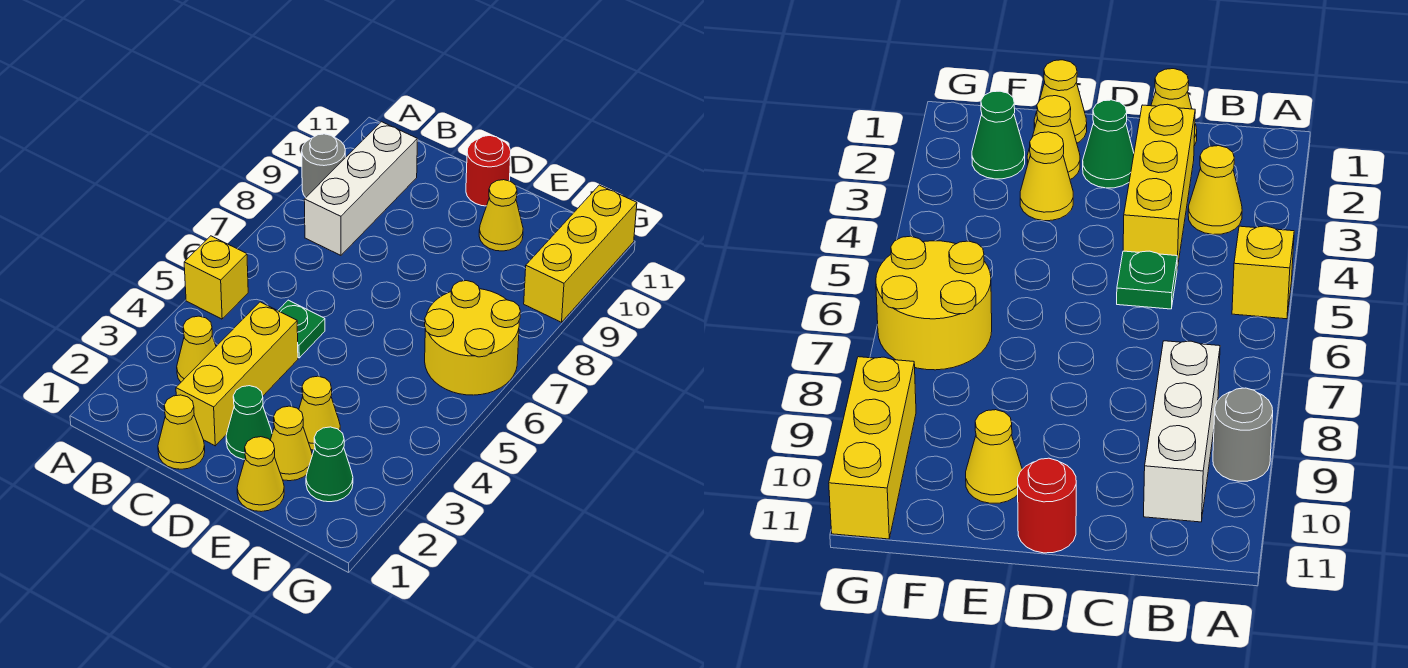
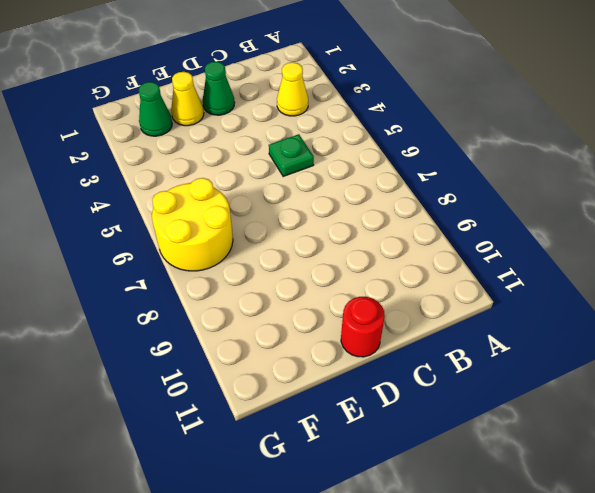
none -> yellow brick A5 level 1
none -> grey round brick A9 level 1
none -> white brick B8:B10 level 1

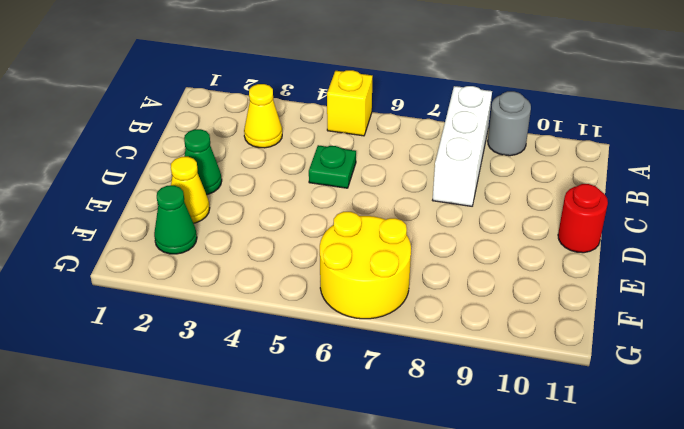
white brick A8:C8 level 1 -> white brick B8:B10 level 1
none -> yellow cone C1 level 1
none -> yellow brick C2:C4 level 1
none -> yellow cone E1 level 1

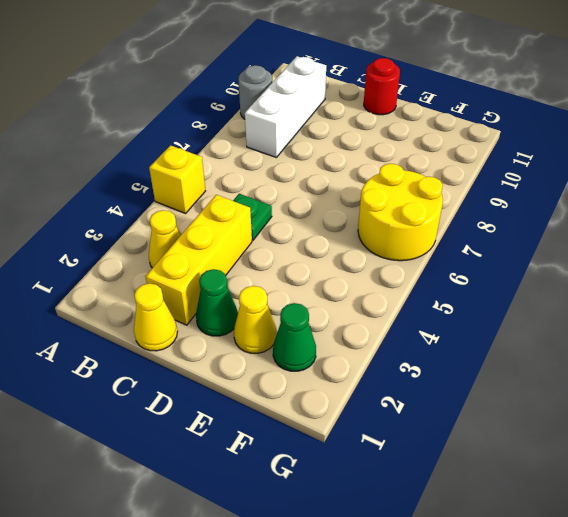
none -> yellow cone E1 level 1
none -> yellow cone E3 level 1
none -> yellow cone E10 level 1

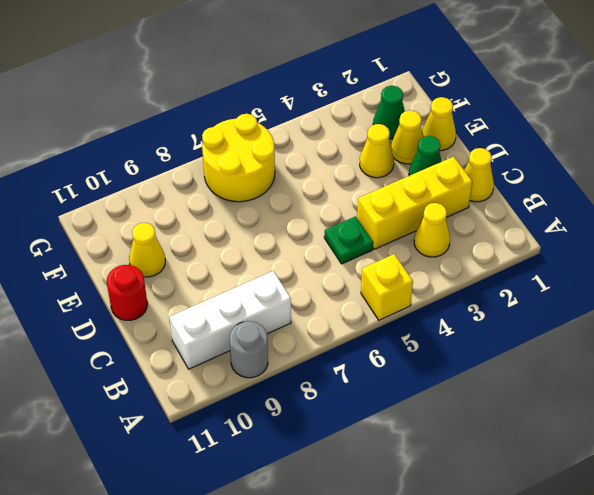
none -> yellow brick G9:G11 level 1

